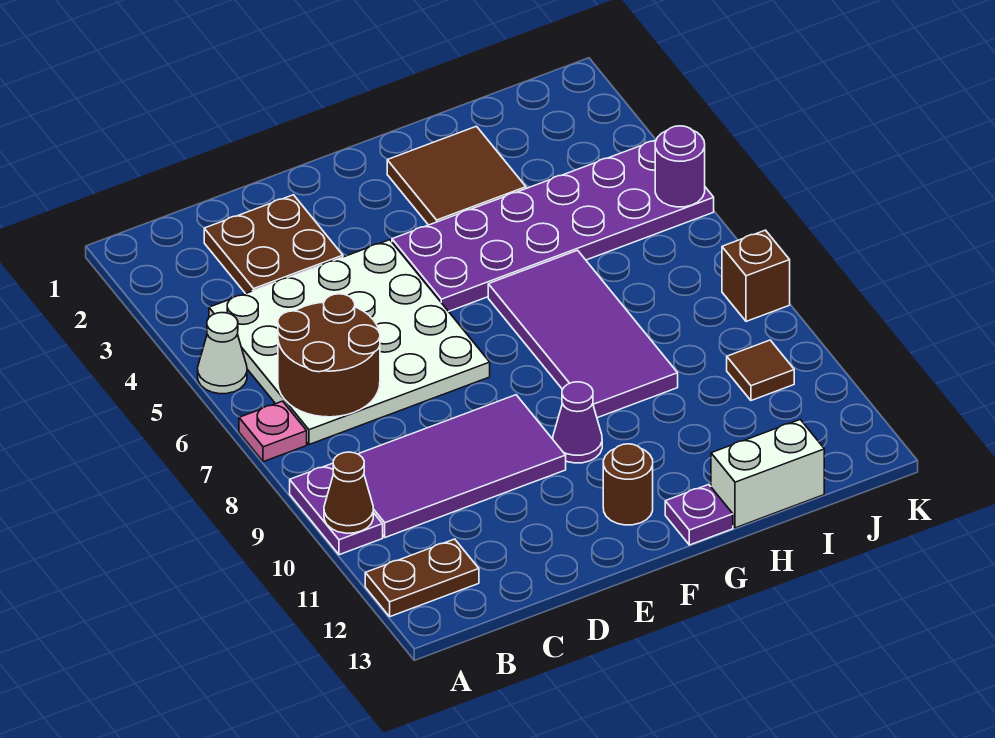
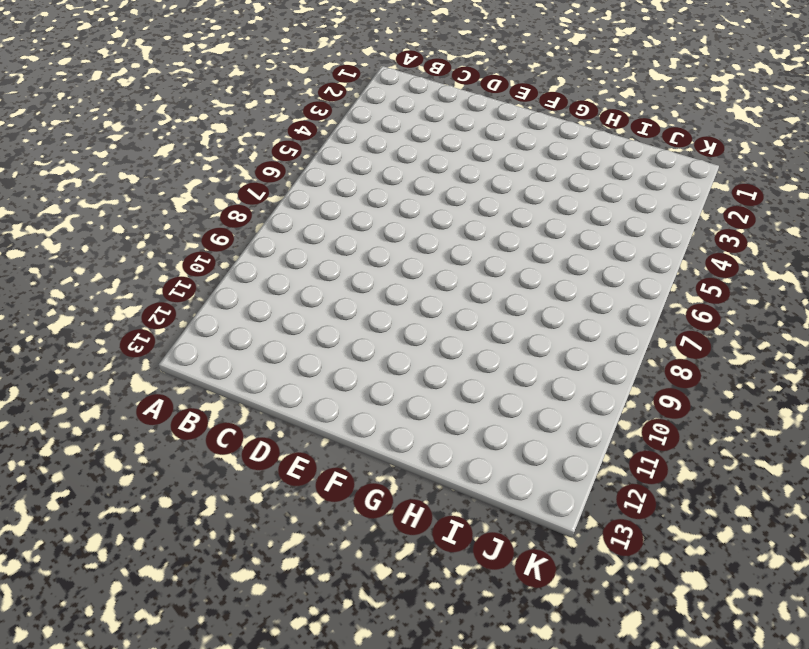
none -> white cone A5 level 1
none -> pink plate A7 level 1
none -> purple plate A9:A10 level 1

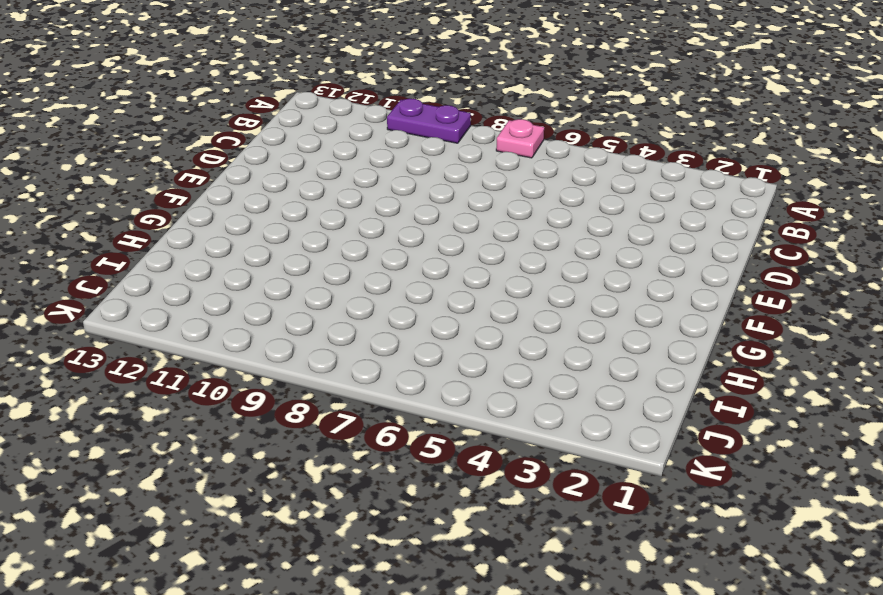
none -> white cone A5 level 1
none -> brown plate A12:B12 level 1
none -> white plate B4:E7 level 1

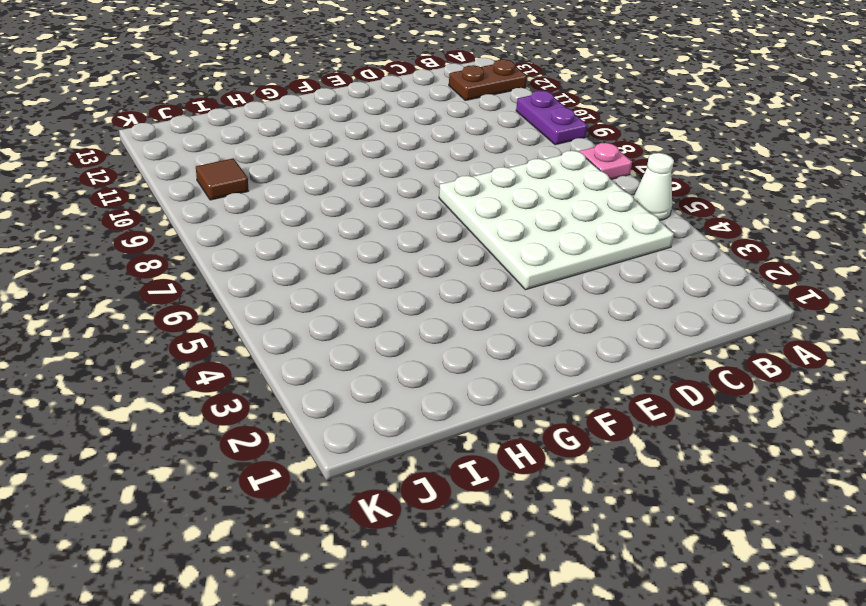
none -> purple tile B9:E10 level 1
none -> brown plate C2:D3 level 1
none -> purple plate F4:K5 level 1

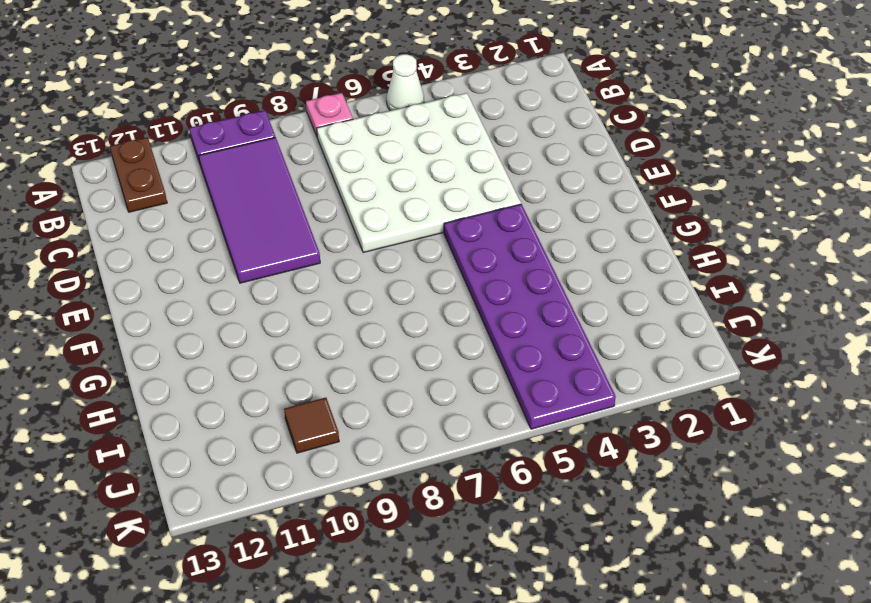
none -> brown plate C2:D3 level 1
none -> purple cone F10 level 1
none -> brown round brick F12 level 1

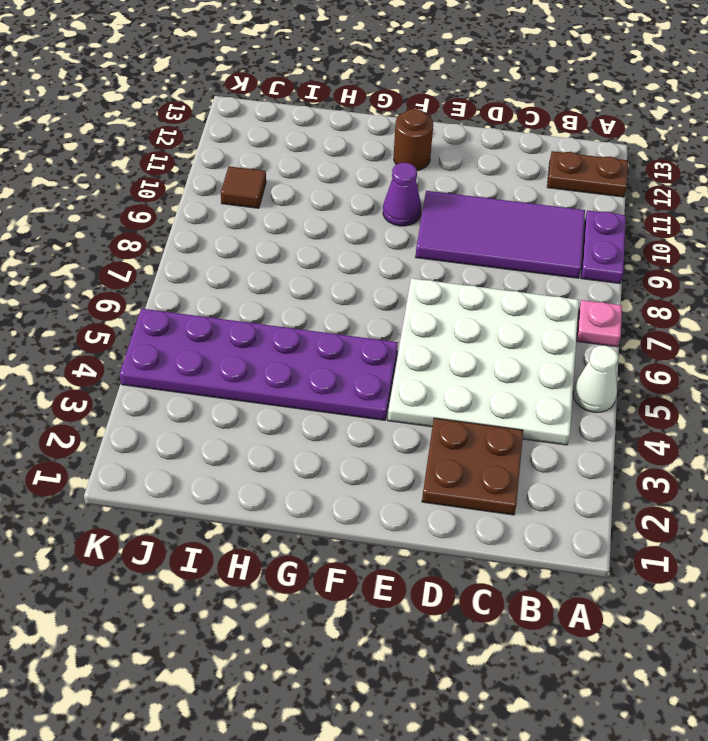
none -> brown tile G2:H3 level 1
none -> purple tile G6:H9 level 1
none -> purple plate G13 level 1

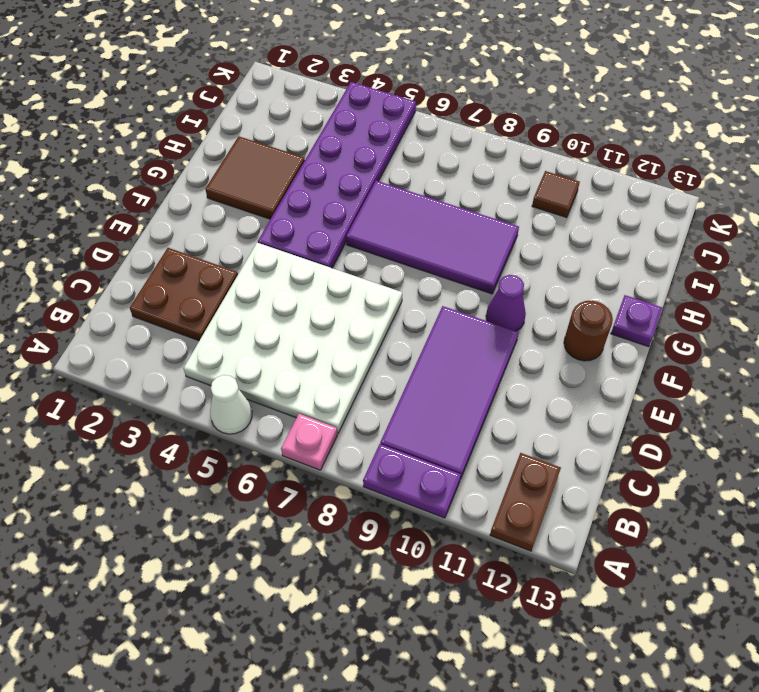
none -> white brick H13:I13 level 1
none -> brown brick K8 level 1
none -> brown cone A10 level 2

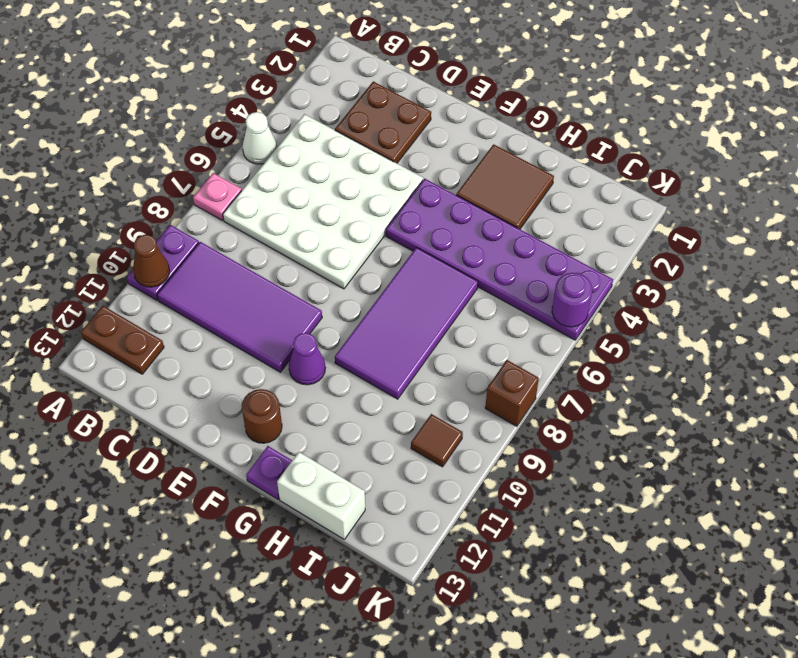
none -> brown round brick B6:C7 level 2

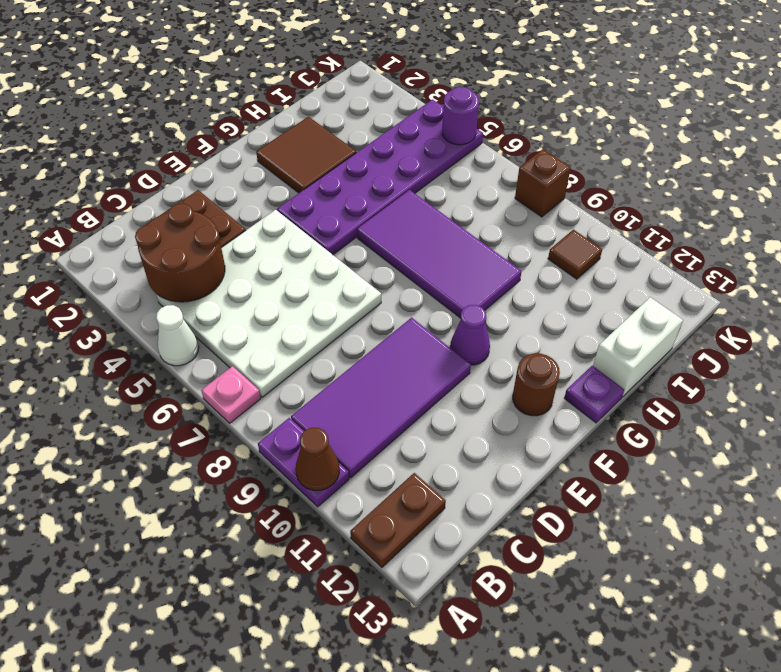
brown round brick B3:C4 level 2 -> brown round brick B6:C7 level 2

